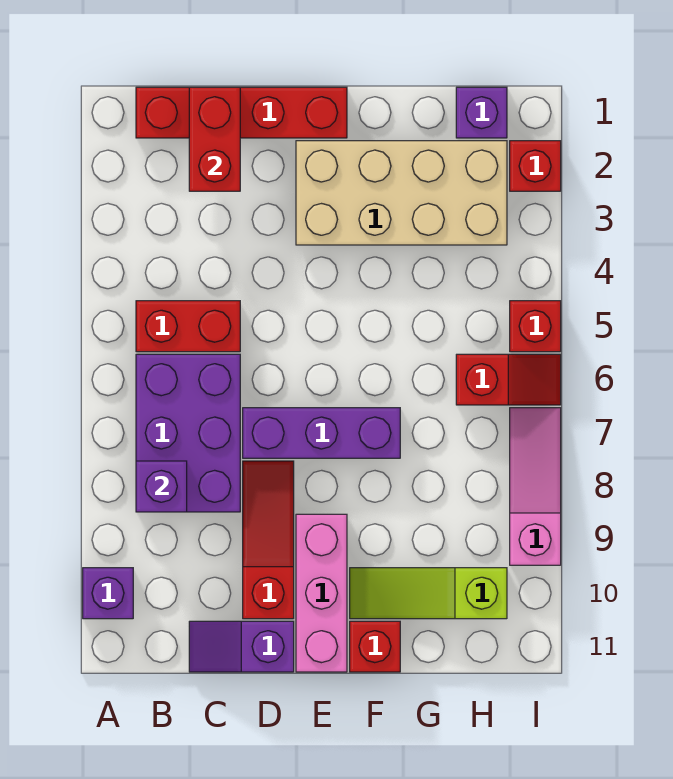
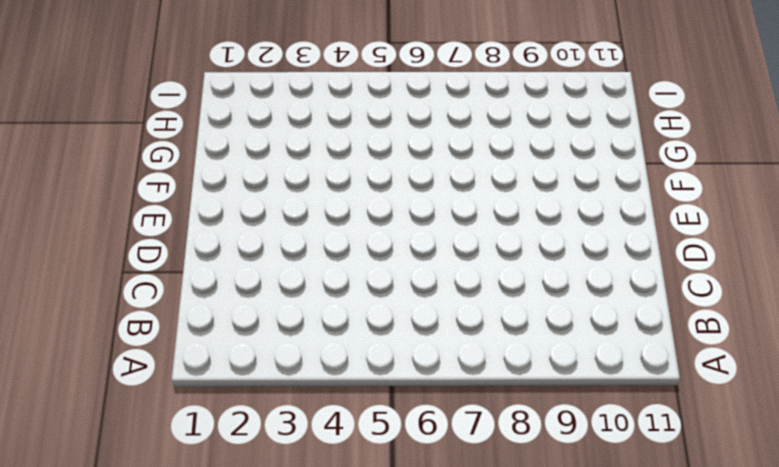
none -> purple brick A10 level 1
none -> red brick B1:E1 level 1
none -> red brick B5:C5 level 1

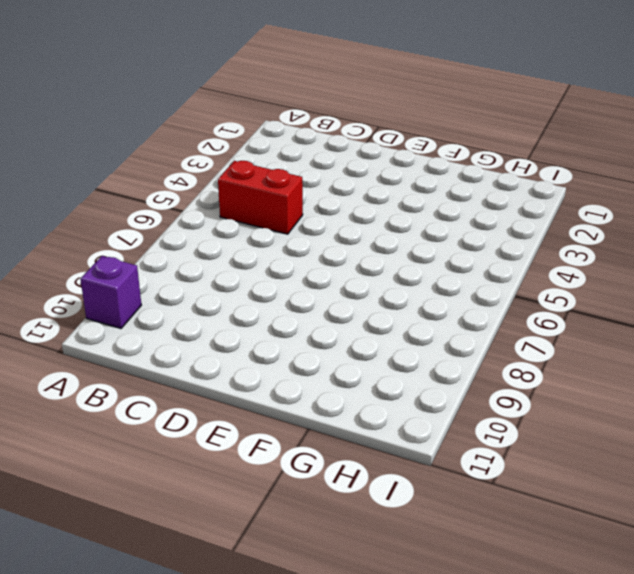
none -> red brick B1:E1 level 1
none -> purple brick B6:C8 level 1
none -> purple slope C11:D11 level 1 top D

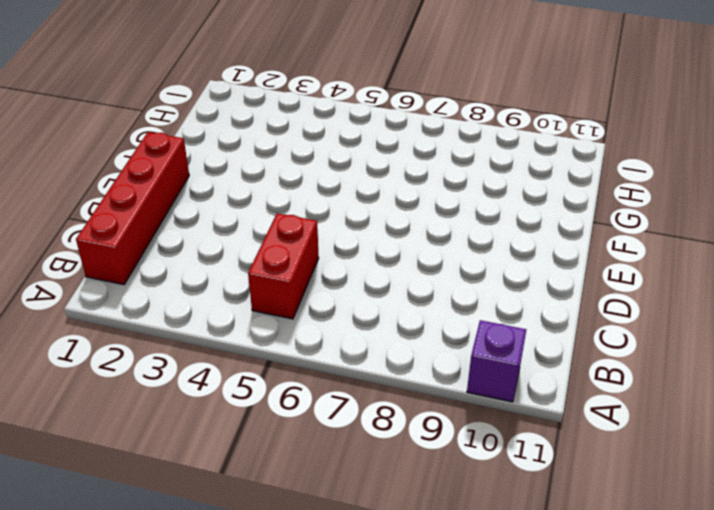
none -> purple brick B6:C8 level 1
none -> purple slope C11:D11 level 1 top D
none -> purple brick D7:F7 level 1

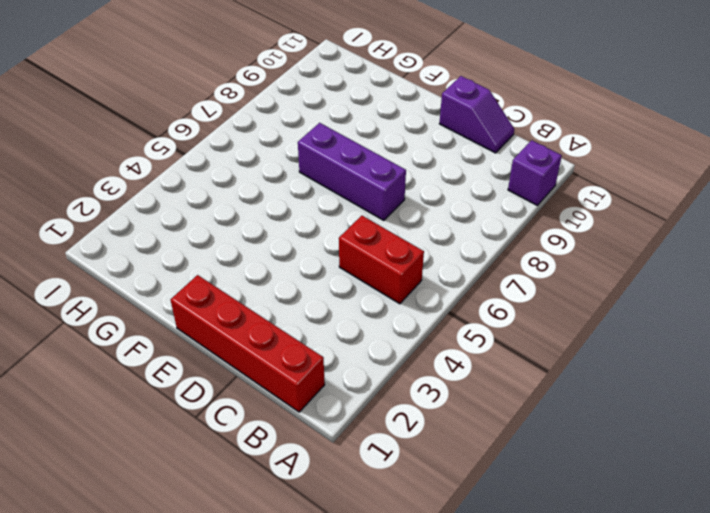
none -> purple brick B6:C8 level 1
none -> red slope D8:D10 level 1 top 10
none -> tan brick E2:H3 level 1

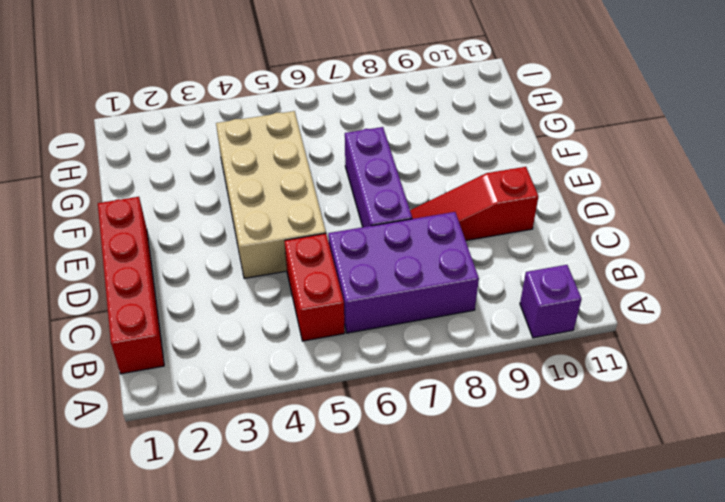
tan brick D4:G5 level 1 -> tan brick E2:H3 level 1
none -> purple slope C11:D11 level 1 top D
none -> pink brick E9:E11 level 1
none -> lime slope F10:H10 level 1 top H

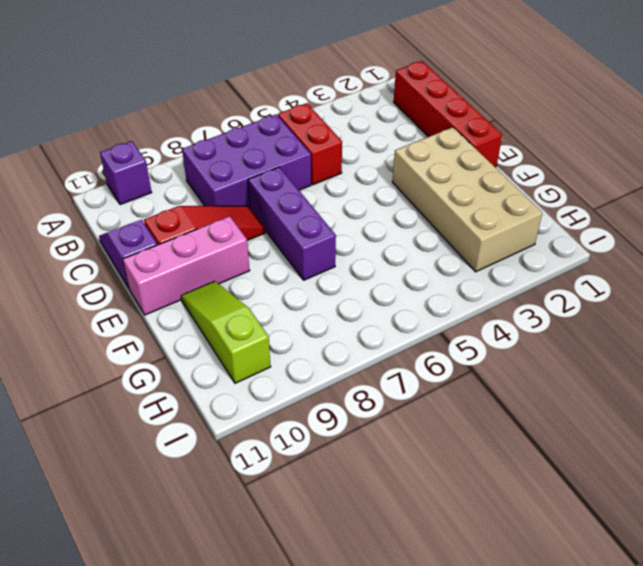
none -> red brick F11 level 1
none -> purple brick H1 level 1
none -> red slope H6:I6 level 1 top H

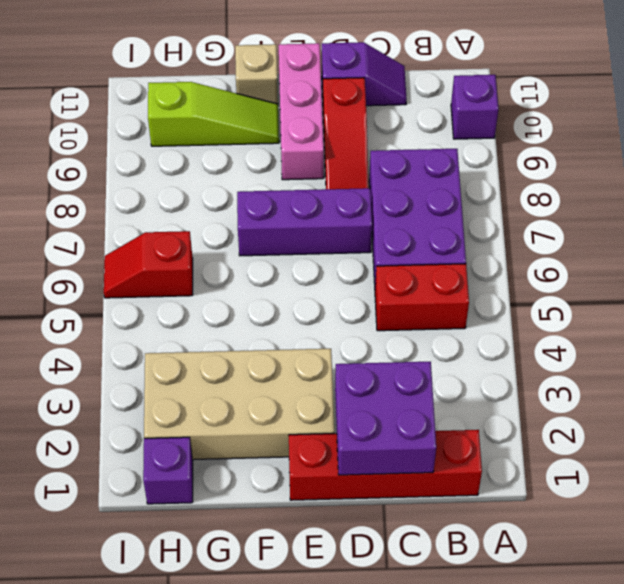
purple brick C1:D2 level 2 -> red brick C1:C2 level 2
tan brick F11 level 1 -> red brick F11 level 1
none -> red brick I2 level 1
none -> red brick I5 level 1
none -> pink slope I7:I9 level 1 top 9

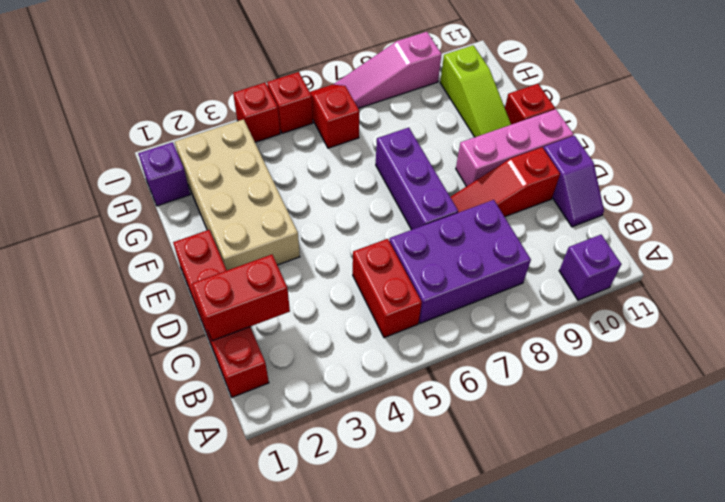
red brick I4 level 1 -> red brick I2 level 1
none -> purple brick B8 level 2

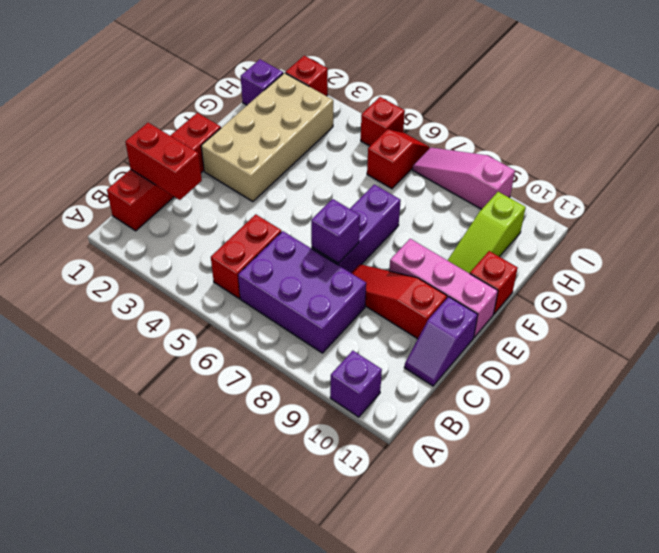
purple brick D7 level 2 -> purple brick B8 level 2

